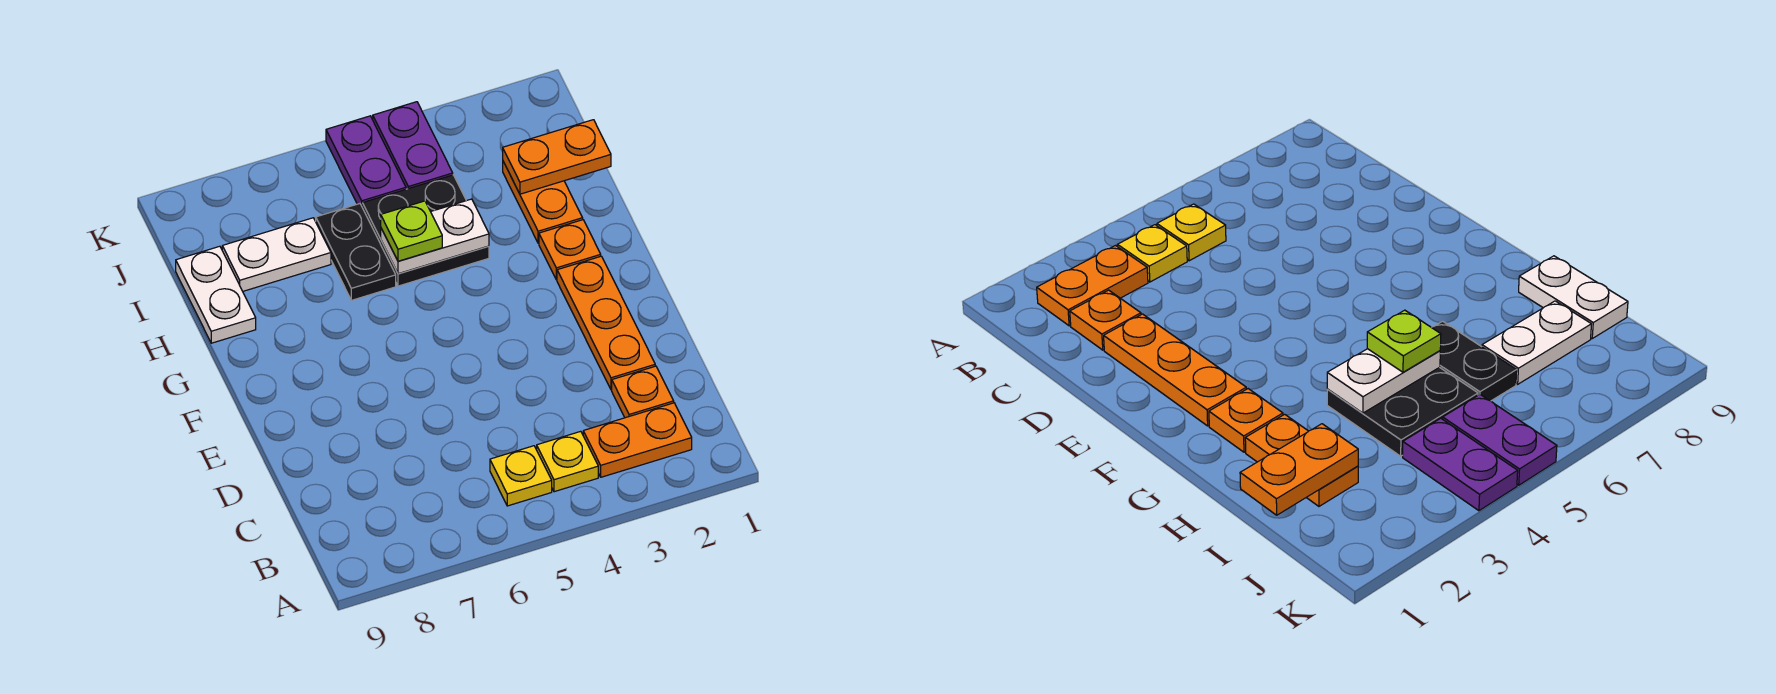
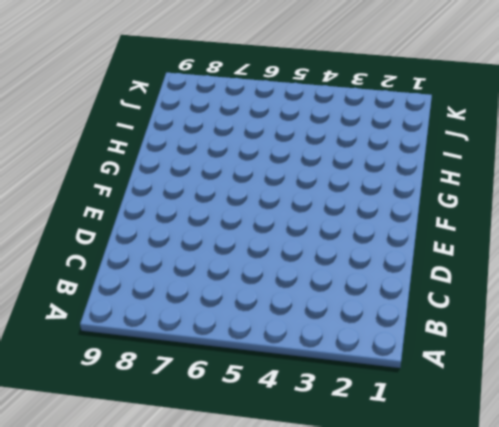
none -> orange plate B2:B3 level 1
none -> yellow plate B4 level 1
none -> yellow plate B5 level 1

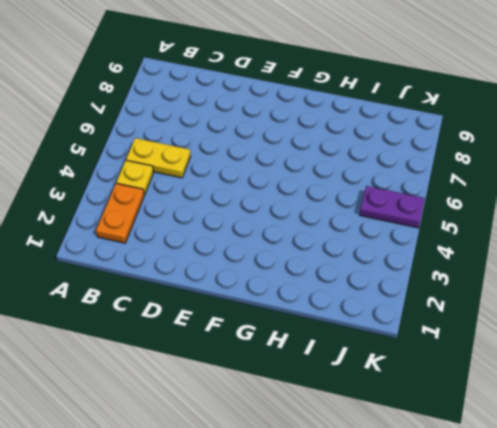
yellow plate B5:C5 level 1 -> yellow plate B5 level 1
none -> orange plate C2 level 1
none -> orange plate D2:F2 level 1
none -> orange plate G2 level 1

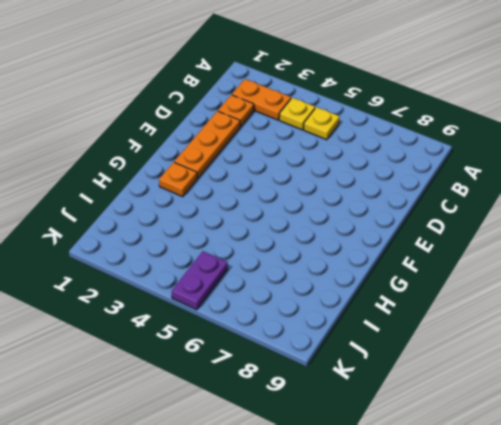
none -> orange plate H2:I2 level 1
none -> black plate H4:I5 level 1
none -> black plate H6:I6 level 1

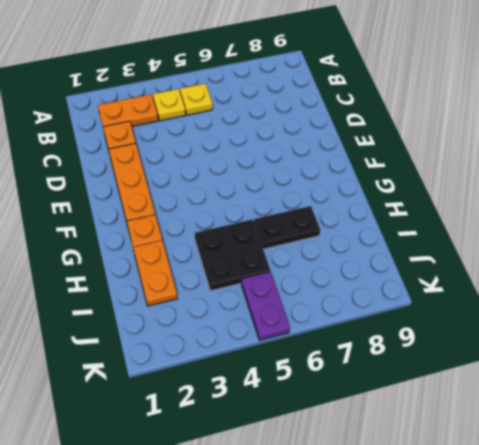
black plate H6:H7 level 1 -> black plate H6:I6 level 1
none -> white plate H9:I9 level 1
none -> white plate I7:I8 level 1
none -> purple plate J4:K4 level 1

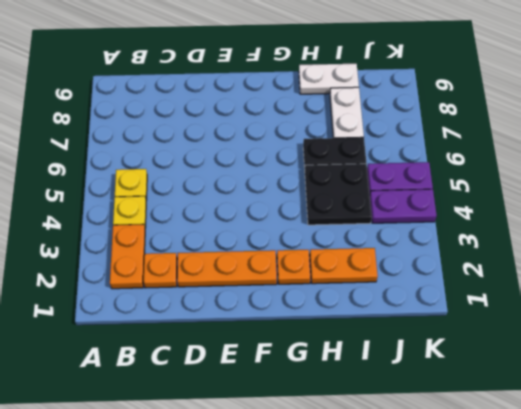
none -> white plate H4:H5 level 2
none -> orange plate I1:I2 level 2
none -> lime plate H5 level 3

